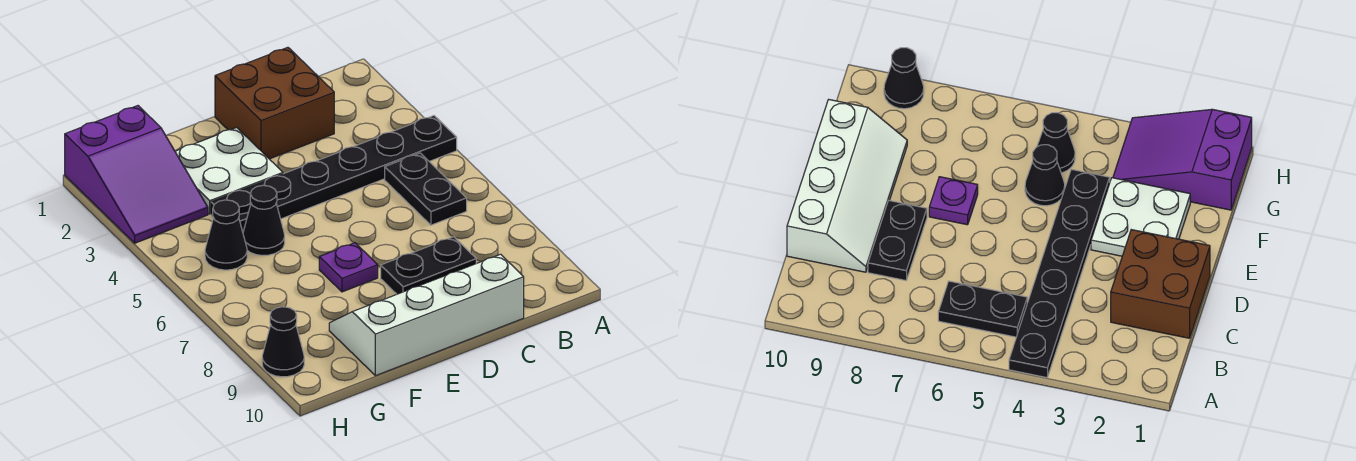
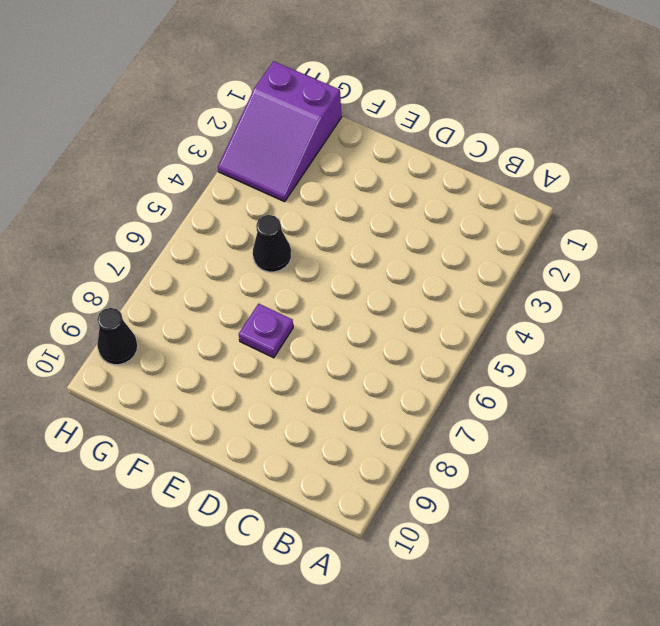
none -> black plate A4:F4 level 1
none -> black plate B5:B6 level 1

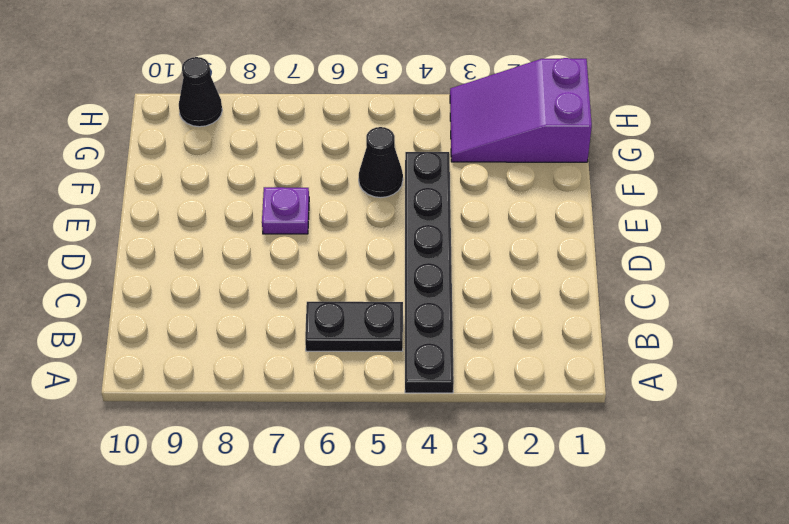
none -> brown brick C1:D2 level 1
none -> black plate C8:D8 level 1

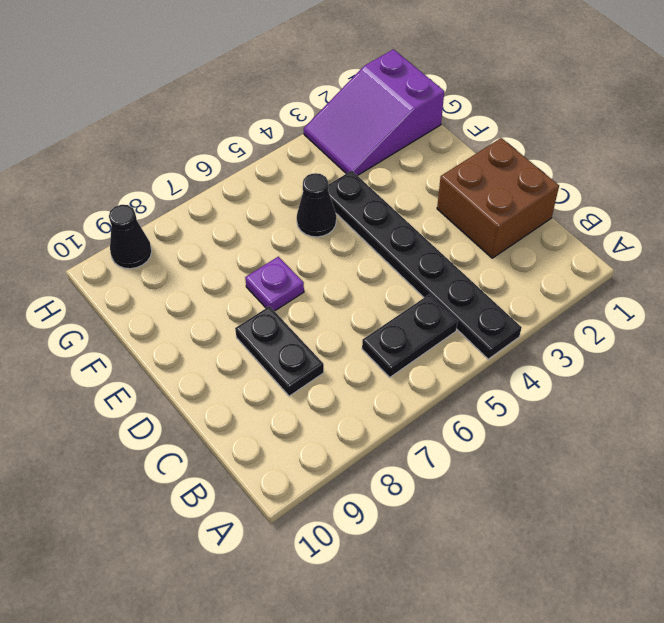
none -> white slope C9:F10 level 1 top 10
none -> white plate E2:F3 level 1

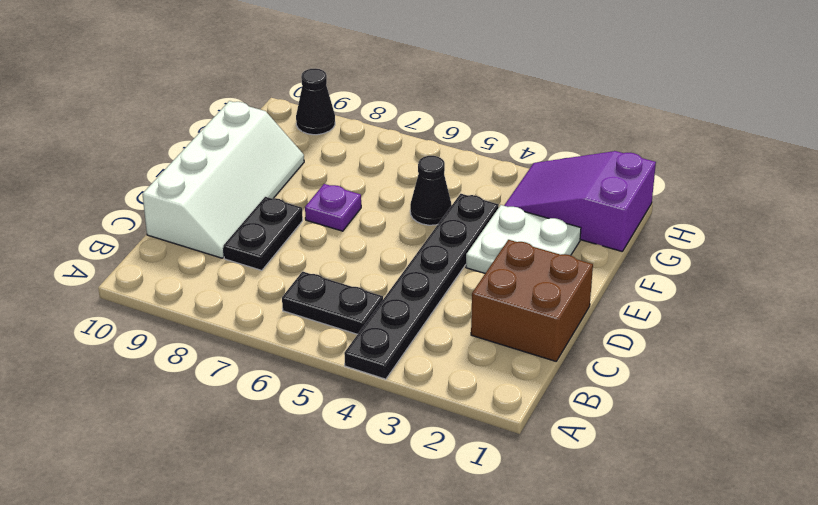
none -> black cone G5 level 1

